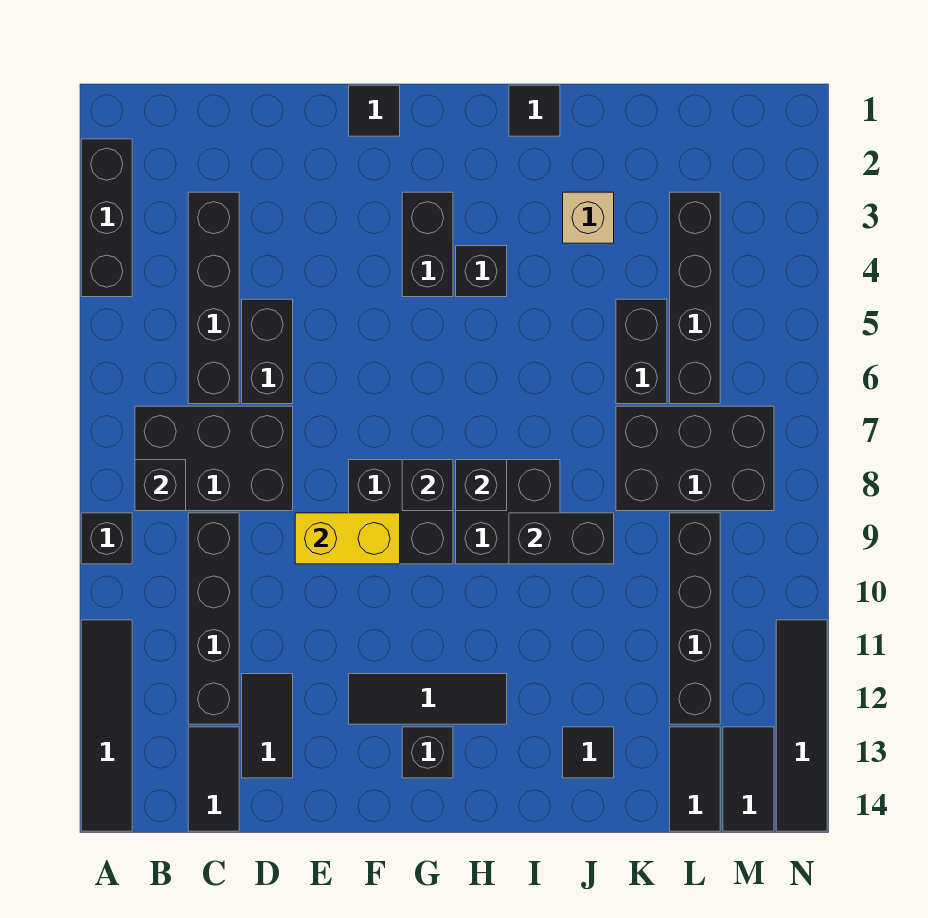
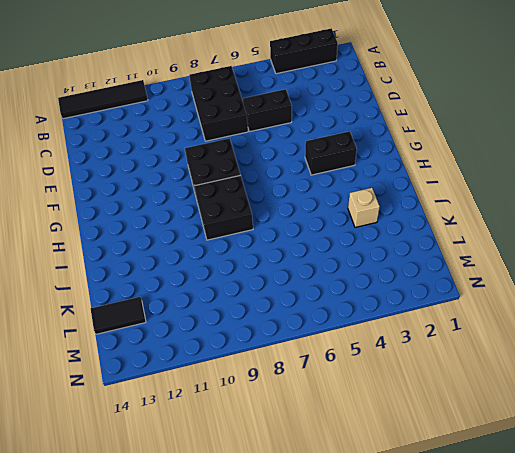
none -> black brick A9 level 1
none -> black brick C3:C6 level 1
none -> black brick C9:C12 level 1
none -> black tile C13:C14 level 1

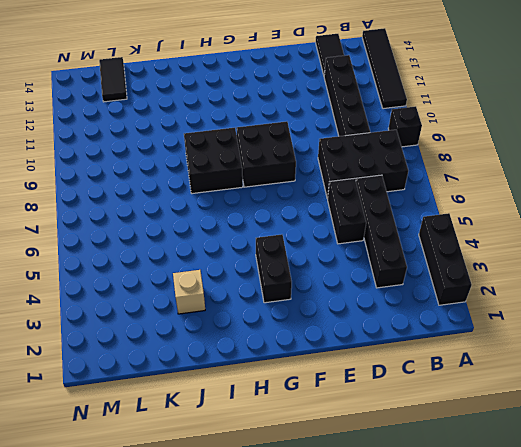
none -> black tile D12:D13 level 1
none -> black tile F1 level 1
none -> black tile F12:H12 level 1
none -> black brick G13 level 1

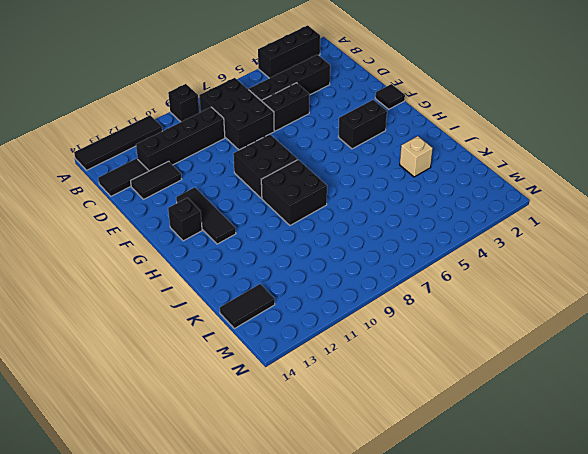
none -> black brick H4 level 1
none -> black tile I1 level 1
none -> black tile J13 level 1
none -> black brick K5:K6 level 1

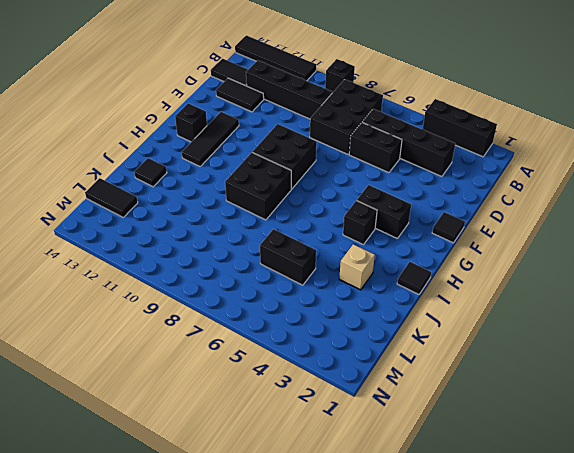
none -> black brick K7:M8 level 1
none -> black brick L3:L6 level 1
none -> black brick L9:L12 level 1
none -> black tile M13:M14 level 1

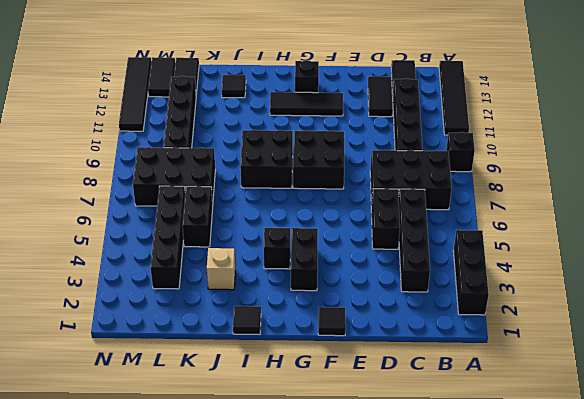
none -> black brick B8 level 2
none -> yellow brick E9:F9 level 2
none -> black brick G8 level 2
none -> black brick H8 level 2

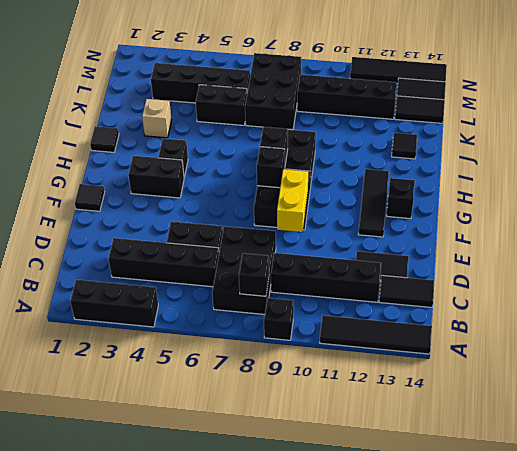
none -> black brick I9:J9 level 2

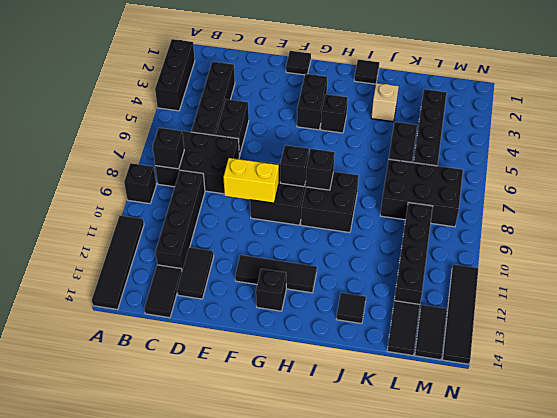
none -> black brick I9:J9 level 2

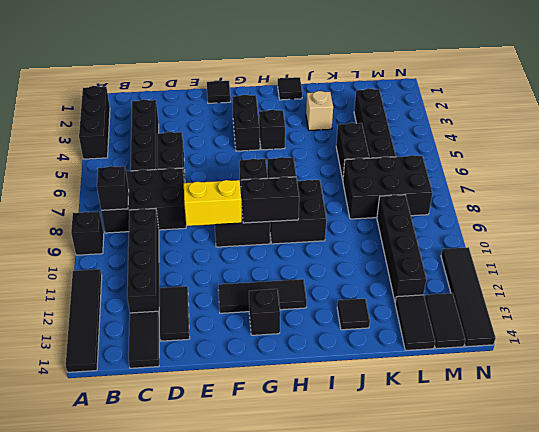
black brick G9:H9 level 2 -> black brick I9:J9 level 2

